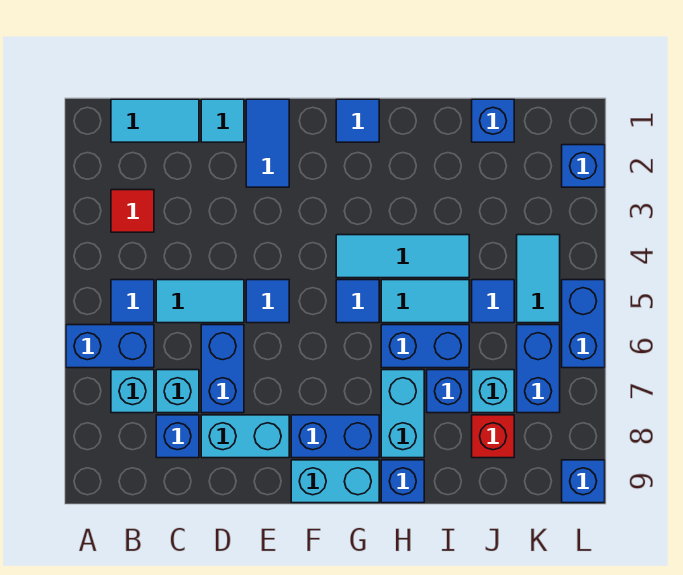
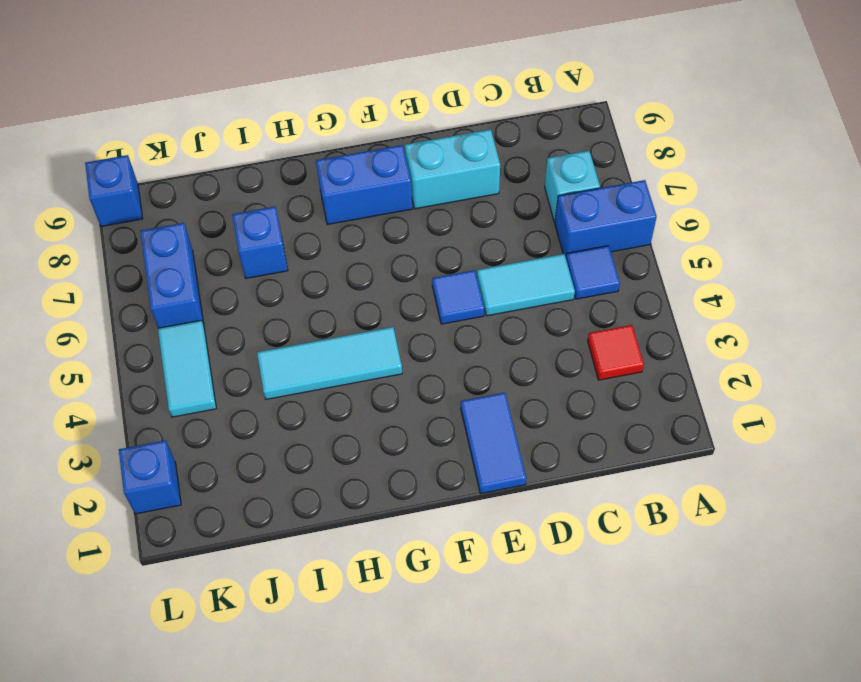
none -> cyan tile B1:C1 level 1
none -> cyan brick C7 level 1
none -> blue brick C8 level 1
none -> cyan tile D1 level 1

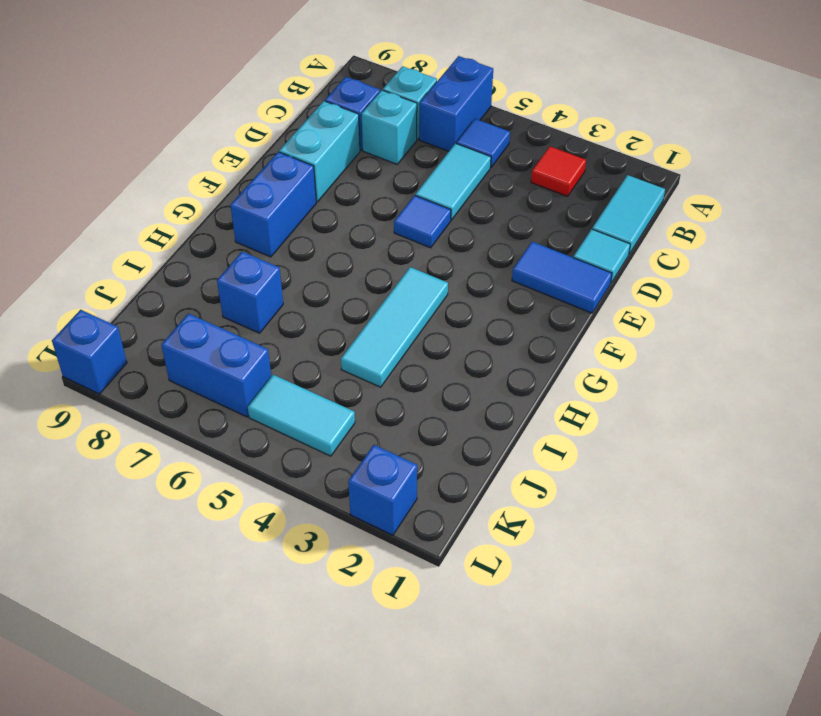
none -> blue brick D6:D7 level 1
none -> cyan brick F9:G9 level 1
none -> blue tile G1 level 1
none -> blue tile G5 level 1

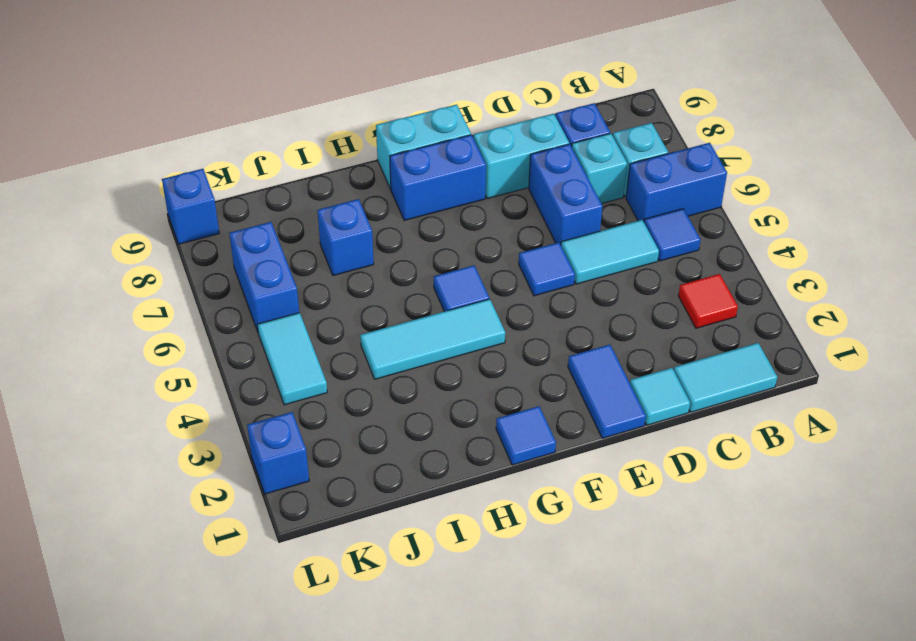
none -> cyan tile H5:I5 level 1
none -> blue brick H6:I6 level 1
none -> cyan brick H7:H8 level 1
none -> blue brick H9 level 1

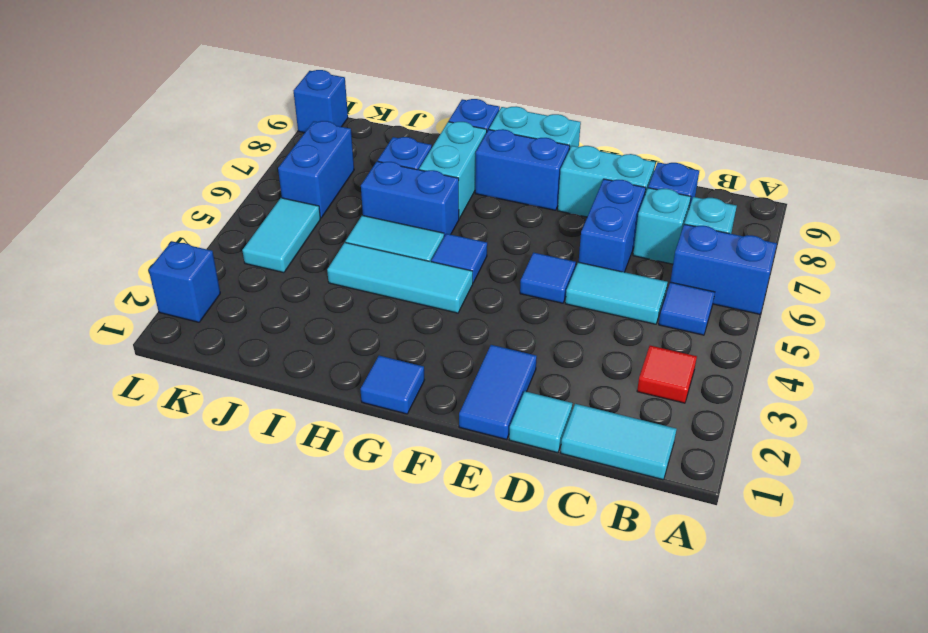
none -> blue brick J1 level 1
none -> blue tile J5 level 1
none -> cyan brick J7 level 1
none -> red brick J8 level 1

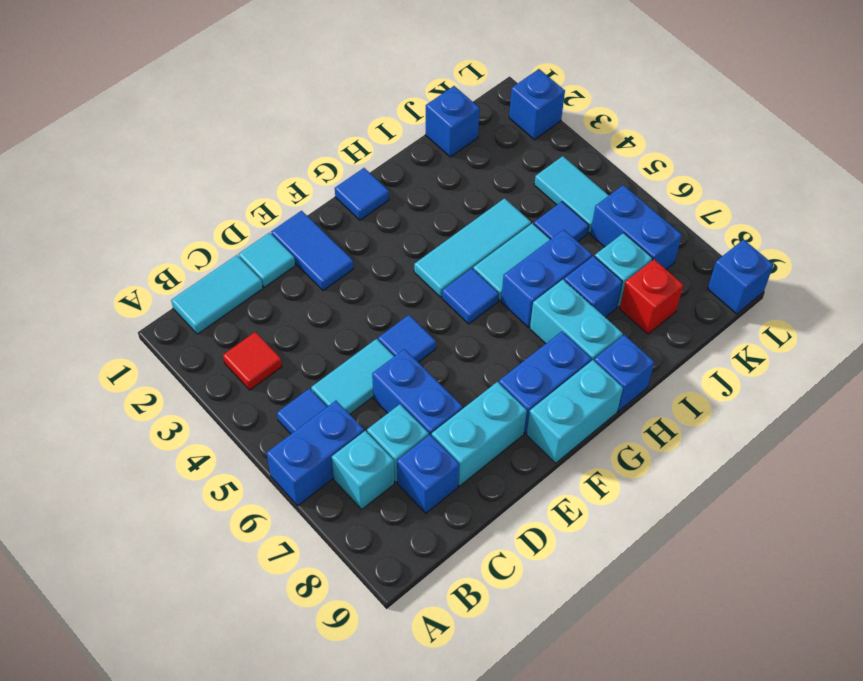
none -> blue brick L5:L6 level 1

